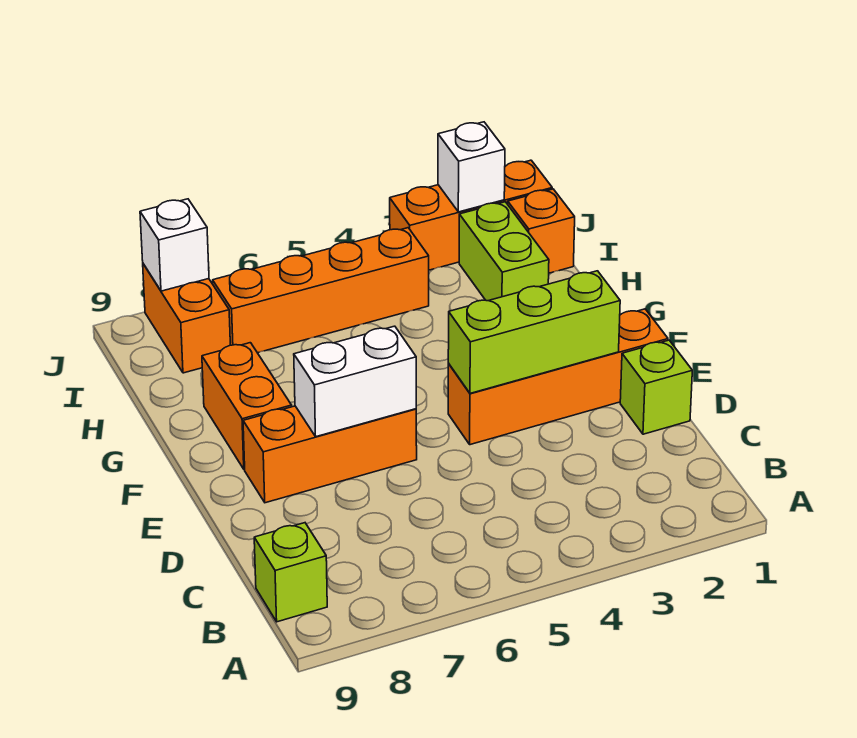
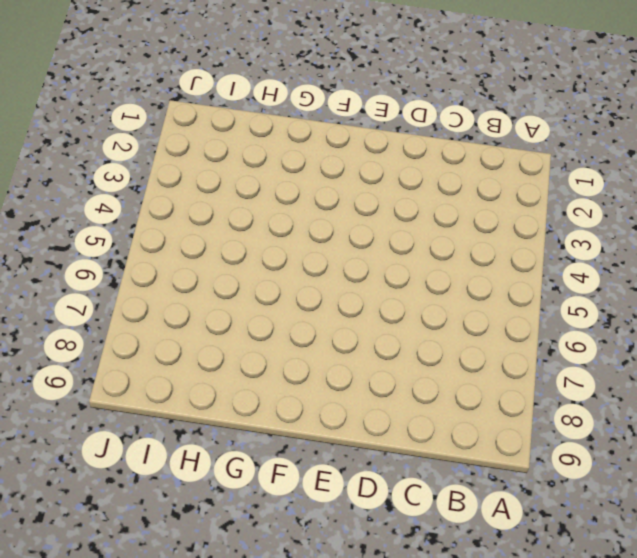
none -> lime brick B9 level 1
none -> lime brick D1 level 1
none -> orange brick E1:E4 level 1

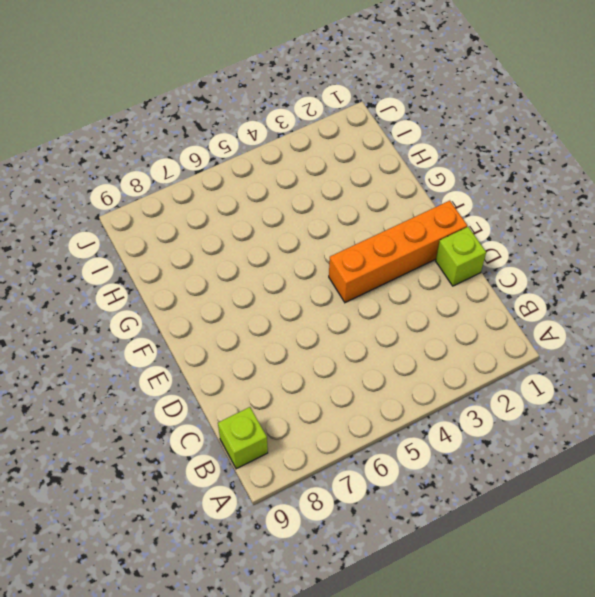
none -> orange brick E6:E8 level 1
none -> orange brick F8:G8 level 1
none -> lime brick H2:I2 level 1

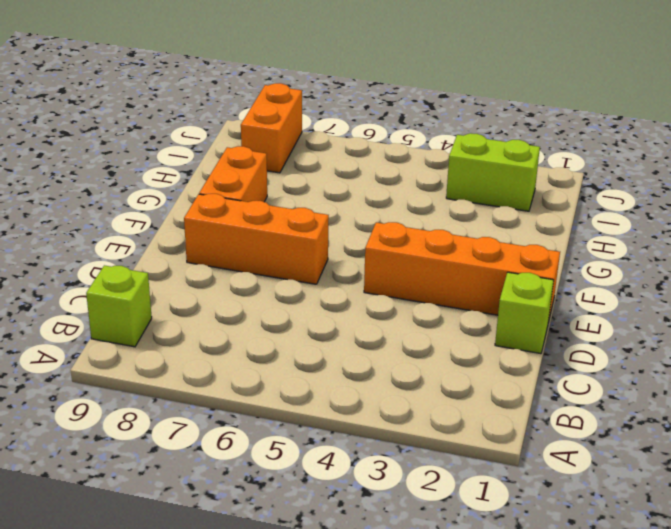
lime brick I2:I3 level 1 -> lime brick H2:I2 level 1
none -> orange brick I1 level 1
none -> orange brick I4:I7 level 1
none -> orange brick J1:J3 level 1

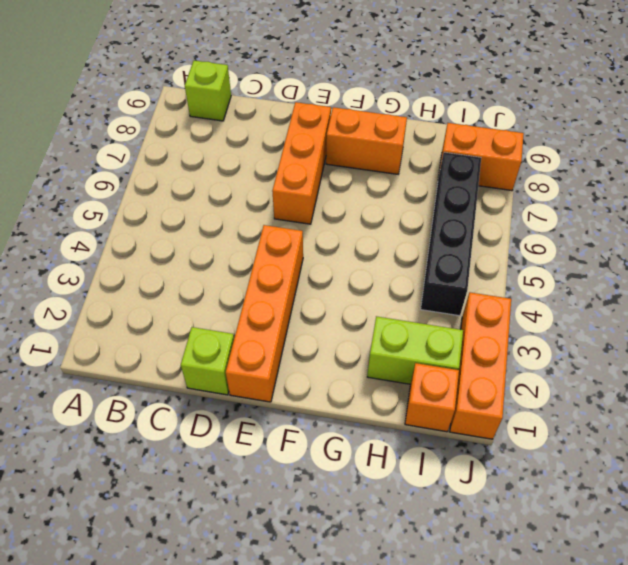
black brick I4:I7 level 1 -> orange brick I4:I7 level 1
none -> lime brick E2:E4 level 2
none -> white brick E6:E7 level 2
none -> white brick J2 level 2

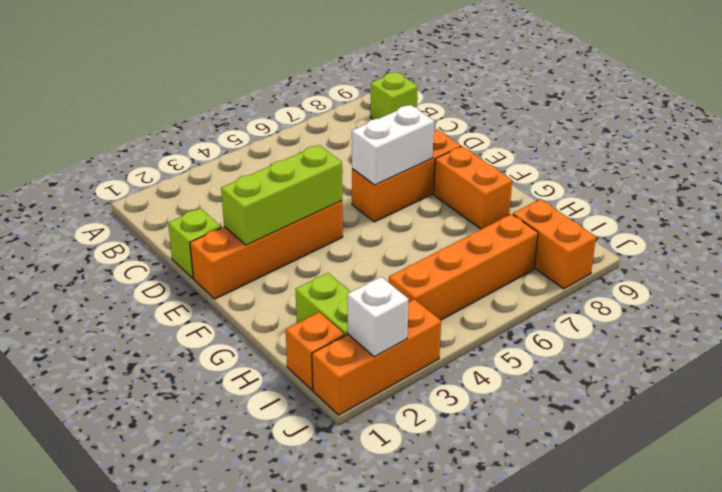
none -> white brick J8 level 2

